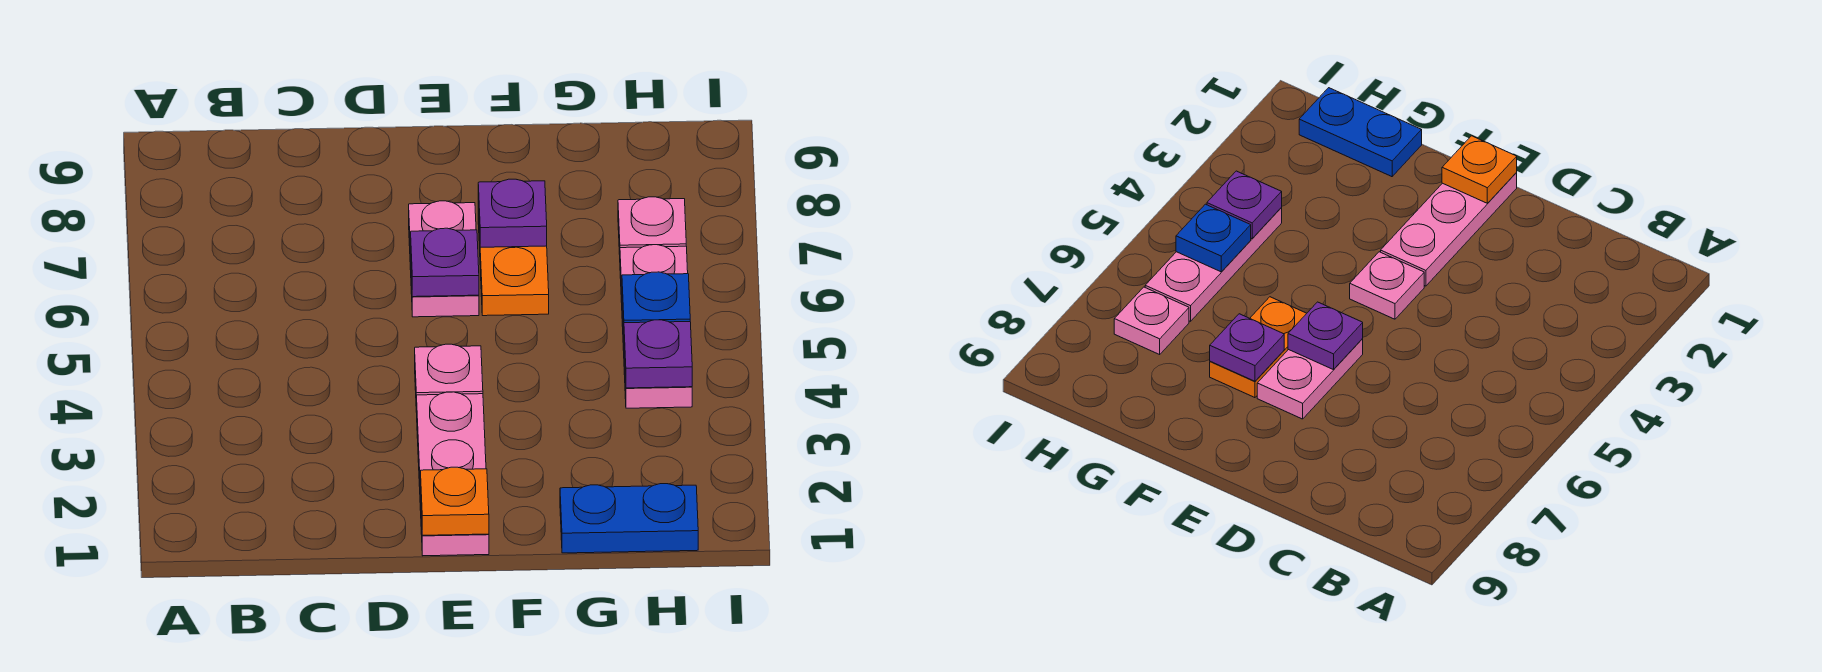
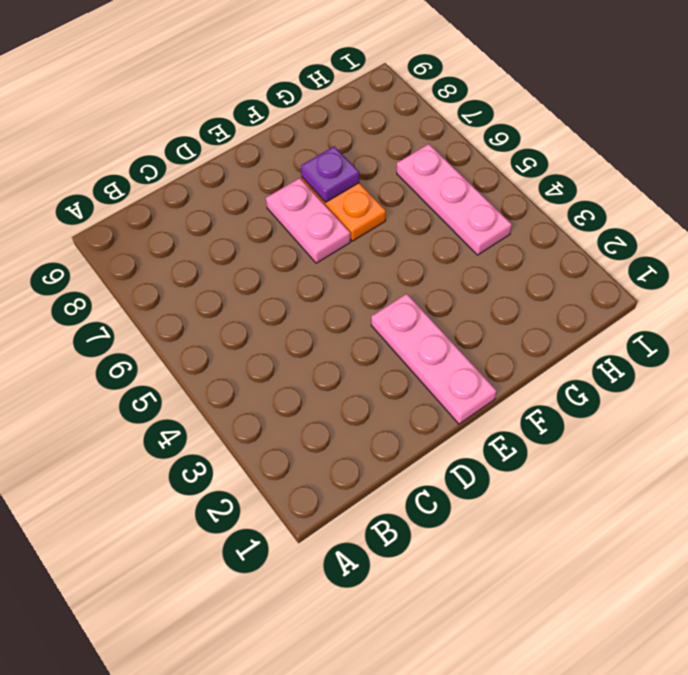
none -> pink plate E4 level 1
none -> blue plate G1:H1 level 1
none -> pink plate H7 level 1

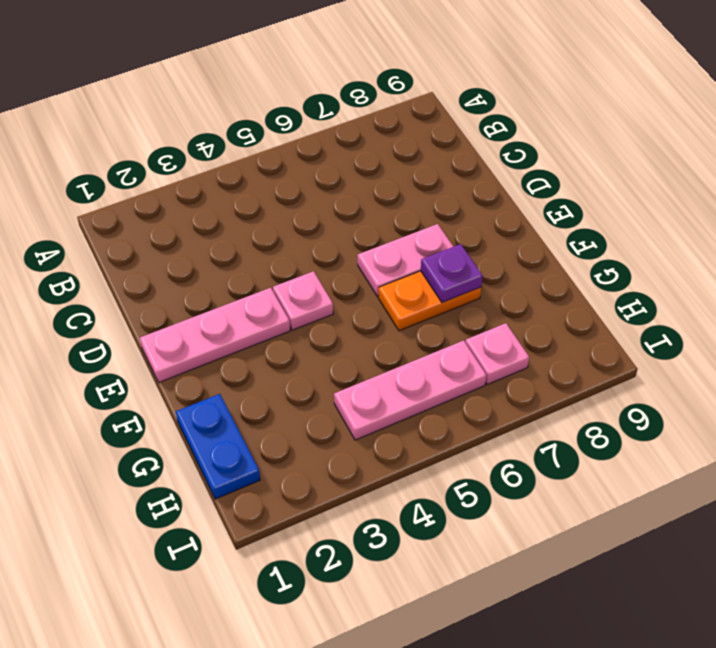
none -> orange plate E1 level 2
none -> purple plate E6 level 2
none -> purple plate H4 level 2

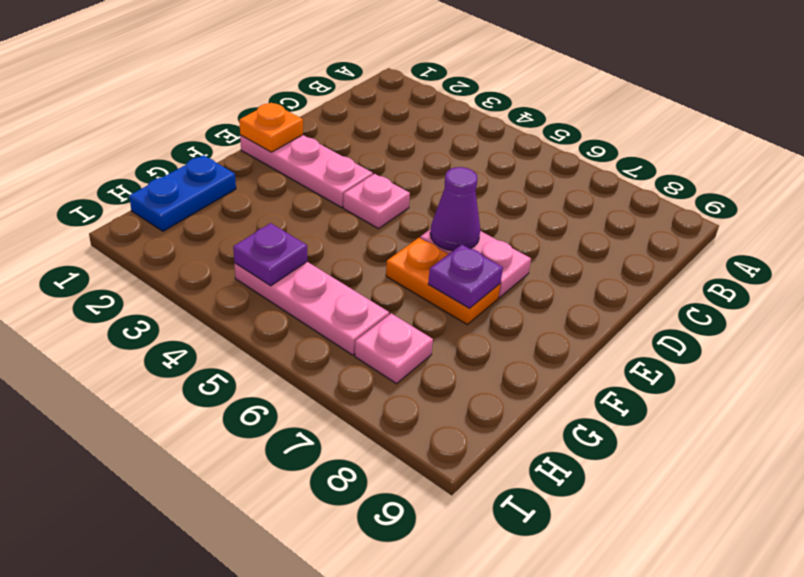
purple cone E6 level 2 -> purple plate E6 level 2
none -> blue plate H5 level 2

